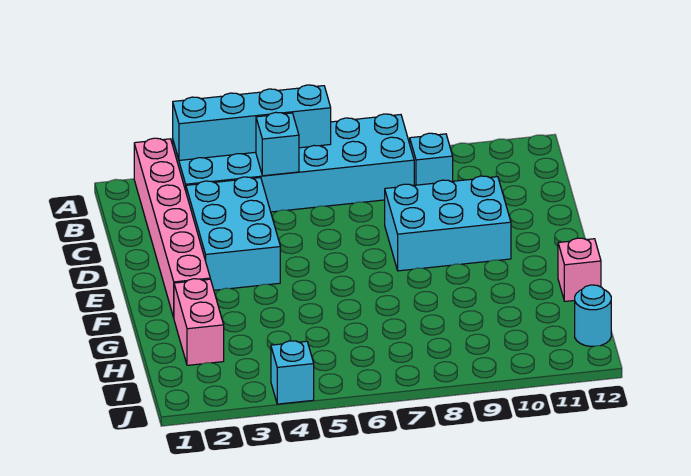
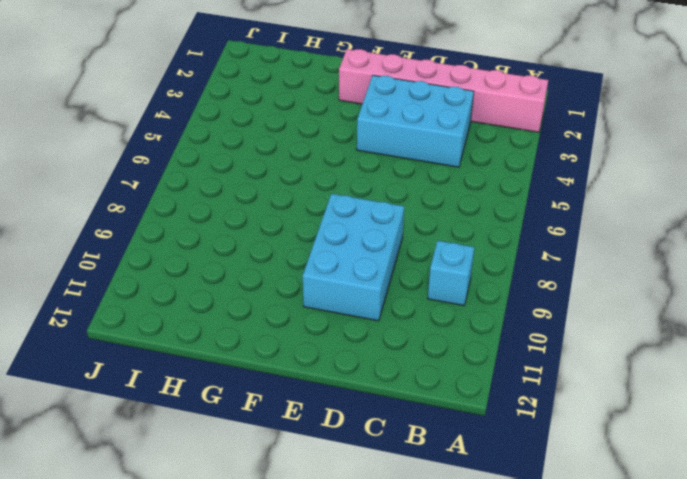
none -> cyan brick A3:B8 level 1
none -> pink brick G2:H2 level 1

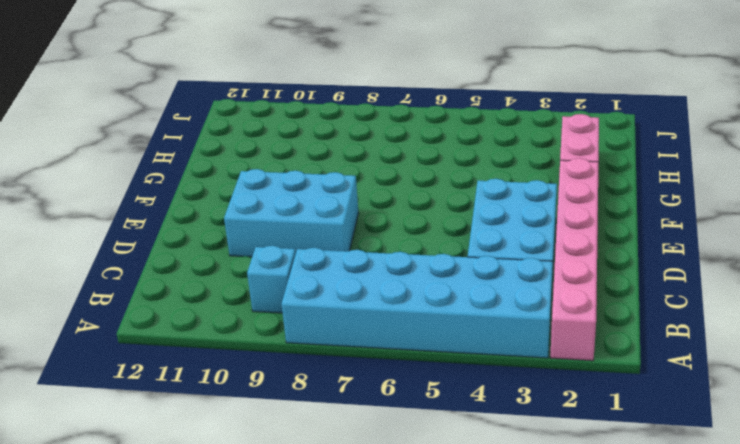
none -> pink brick G12 level 1
none -> cyan round brick I12 level 1

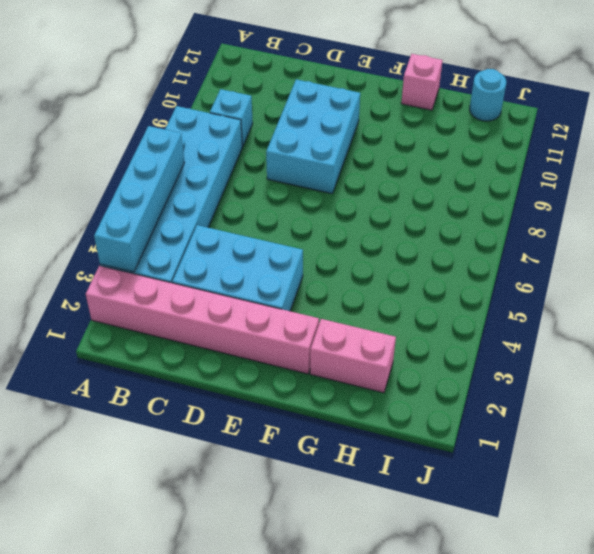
none -> cyan brick J4 level 1
none -> cyan brick B5 level 2

